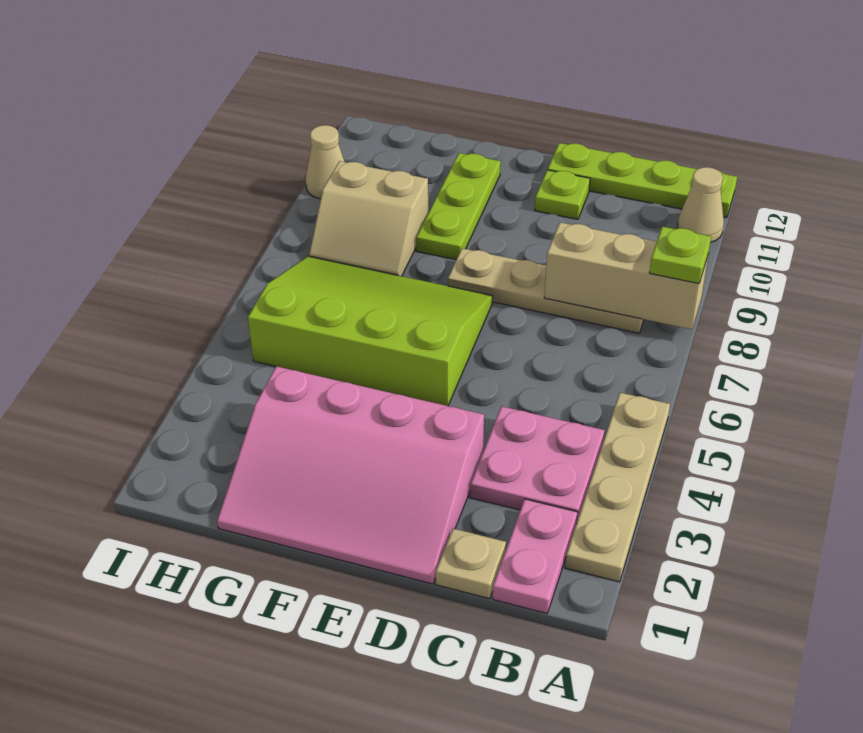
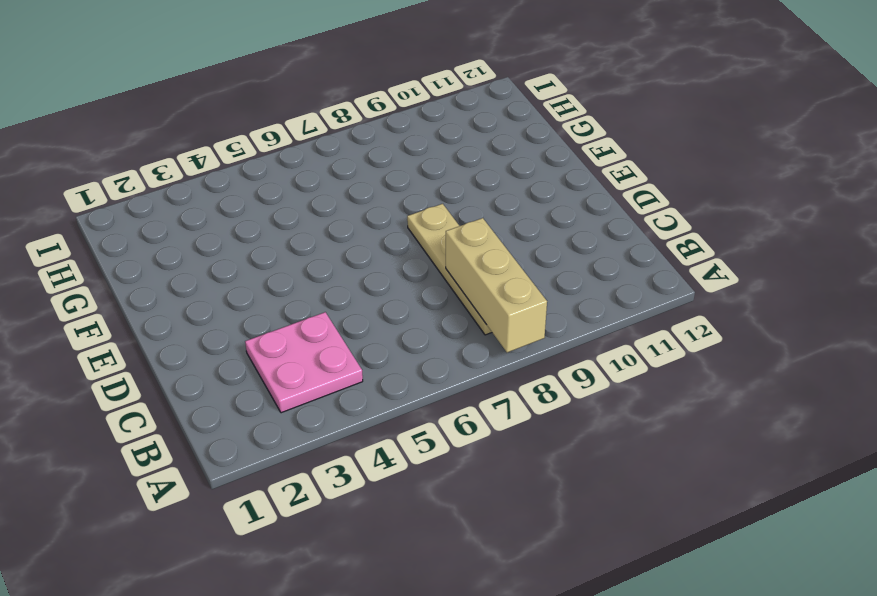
none -> tan plate A2:A5 level 1
none -> tan cone A11 level 1
none -> lime plate A12:D12 level 1

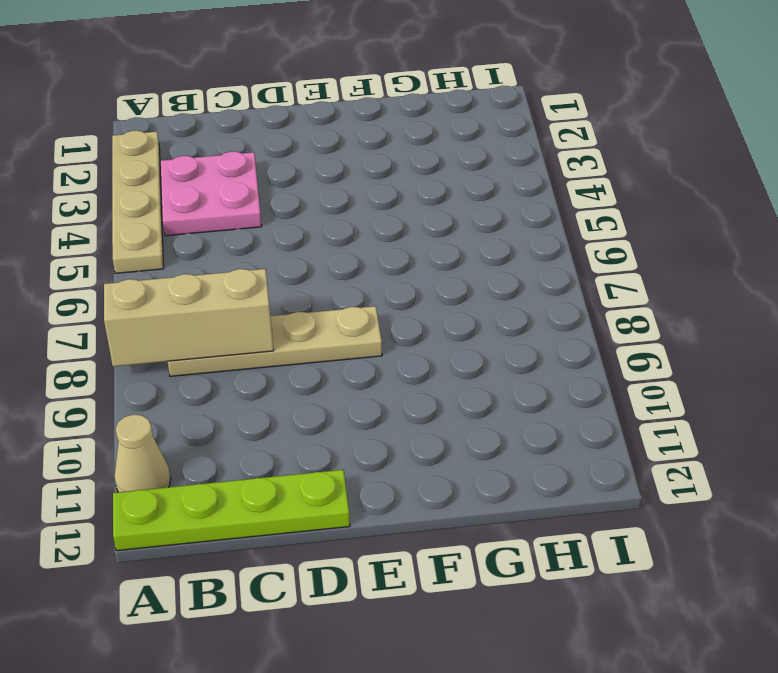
none -> pink plate B1:B2 level 1
none -> tan plate C1 level 1
none -> pink slope D1:G3 level 1 top 3

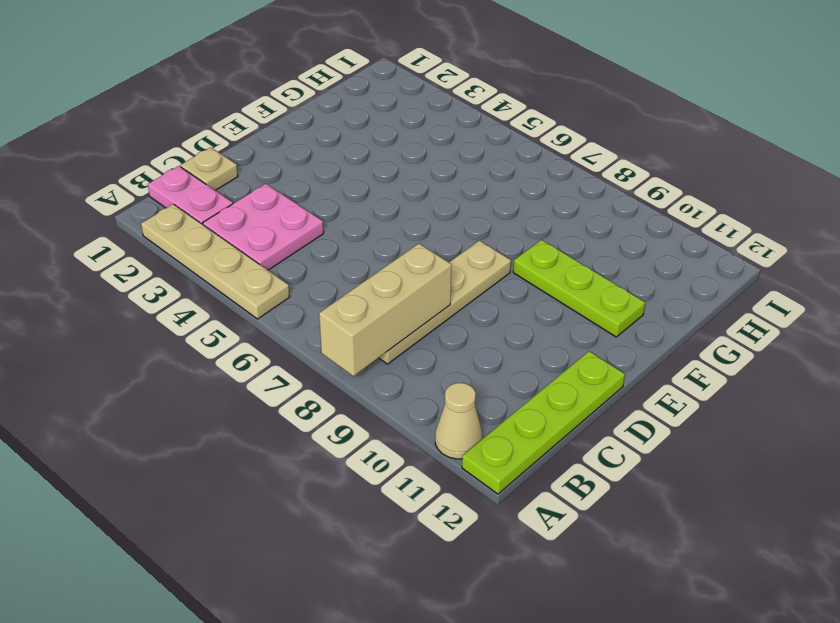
none -> pink slope D1:G3 level 1 top 3
none -> lime plate D11 level 1
none -> lime slope E5:H7 level 1 top 5

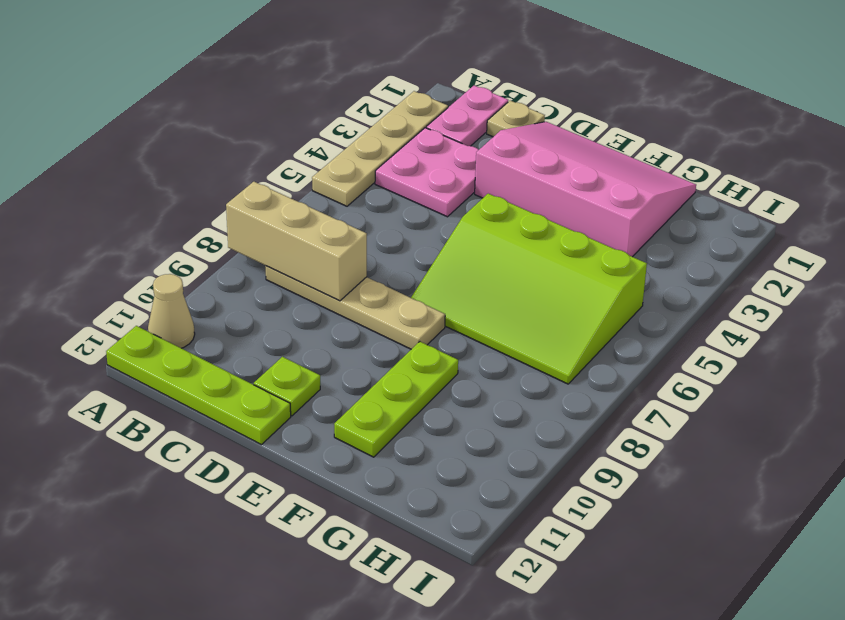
none -> tan slope G8:H9 level 1 top 9
none -> tan cone I10 level 1
none -> lime plate A8 level 3

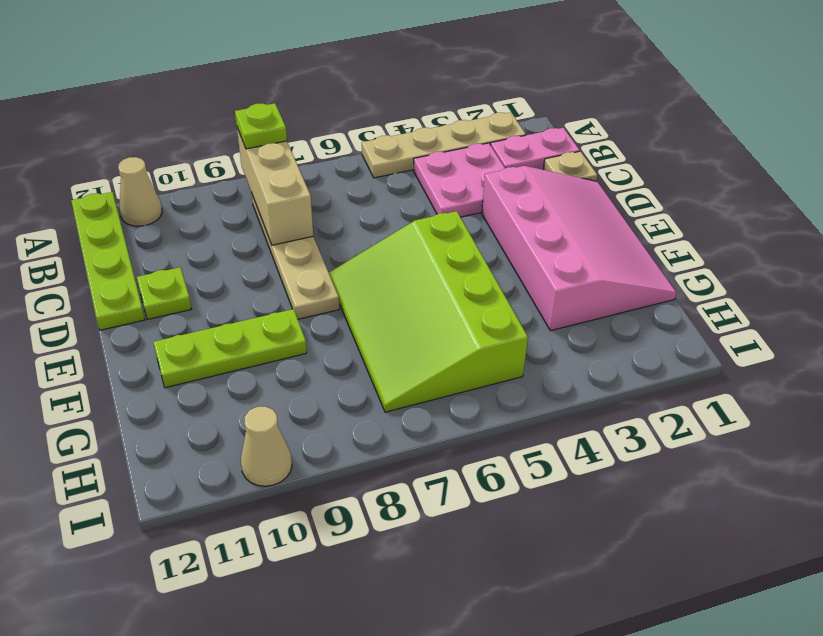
none -> tan slope G8:H9 level 1 top 9

